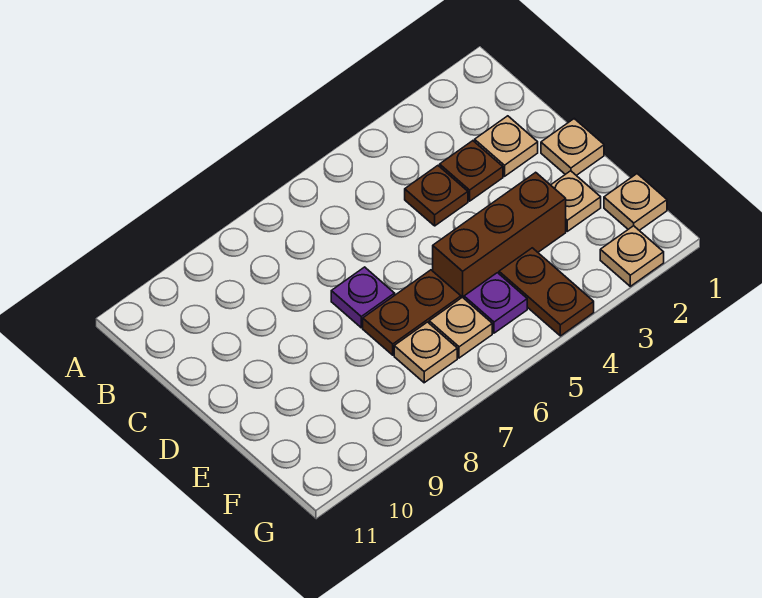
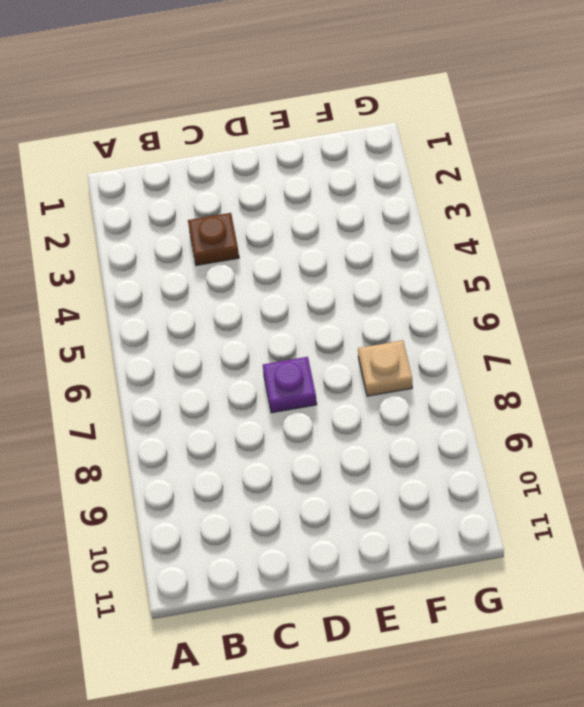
none -> tan plate C2 level 1
none -> brown plate C4 level 1
none -> tan plate D1 level 1

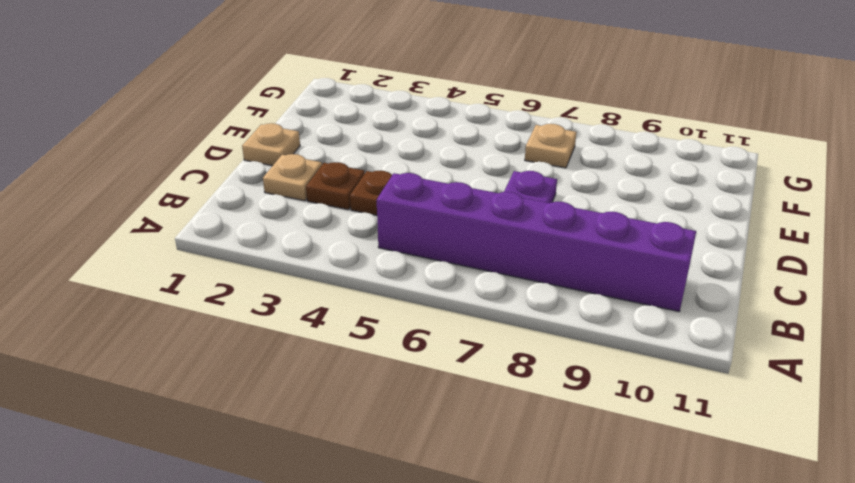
purple brick B5:B10 level 1 -> none
none -> tan plate E2 level 1
none -> brown brick E3:E5 level 1
none -> brown plate E6:E7 level 1

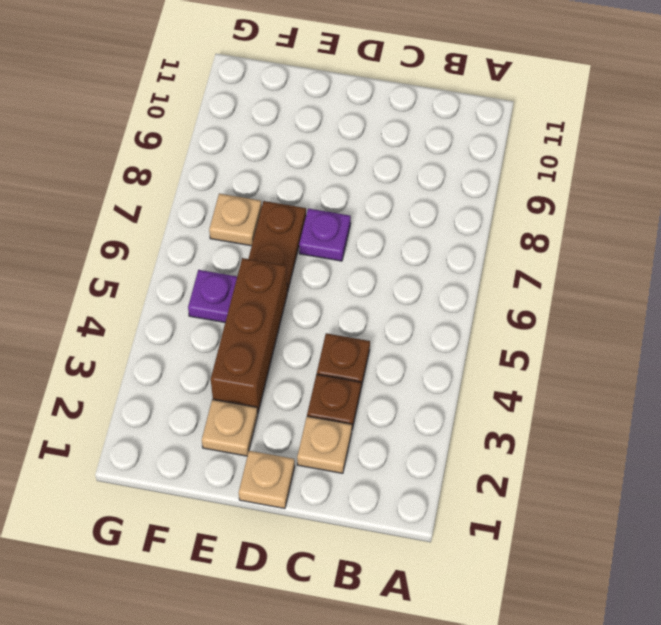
none -> tan plate F1 level 1
none -> brown plate F4:G4 level 1
none -> tan plate F6 level 1

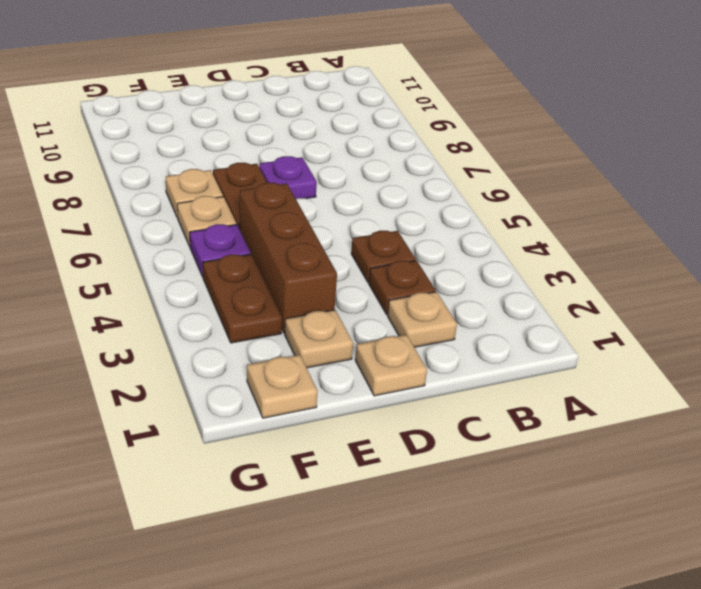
brown plate F3:F4 level 1 -> brown plate F4:G4 level 1
none -> tan plate G2 level 1

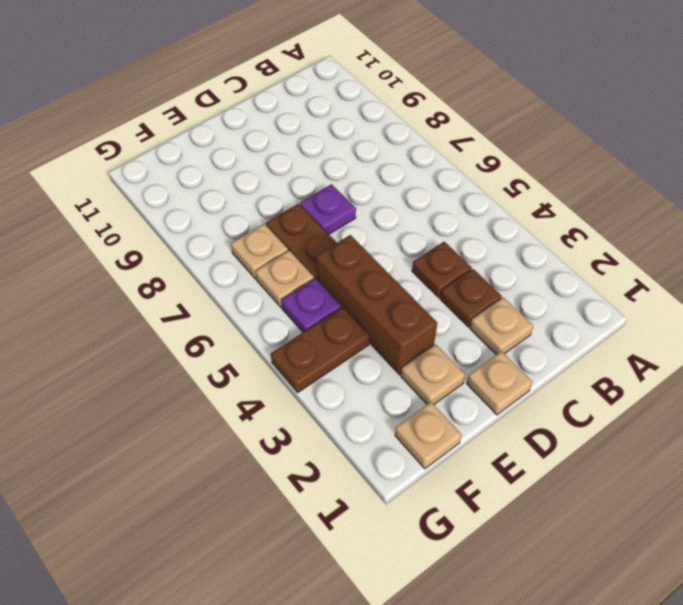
none -> tan plate G2 level 1

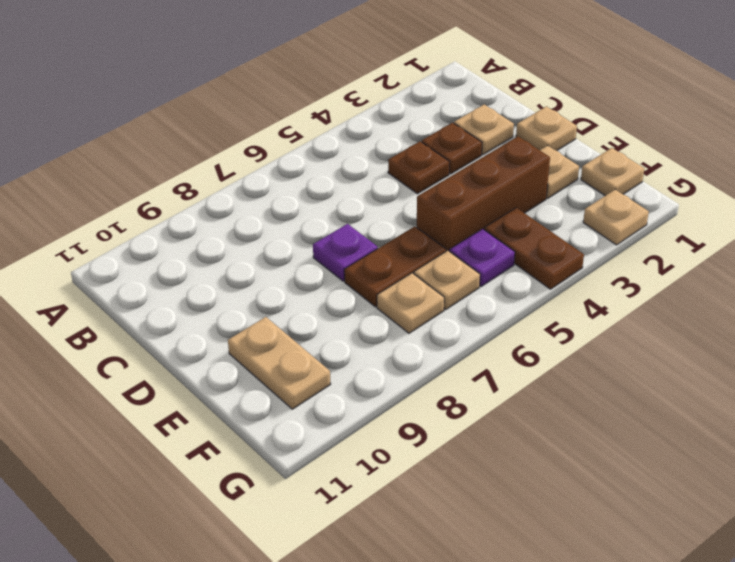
tan plate E10:F10 level 1 -> none

